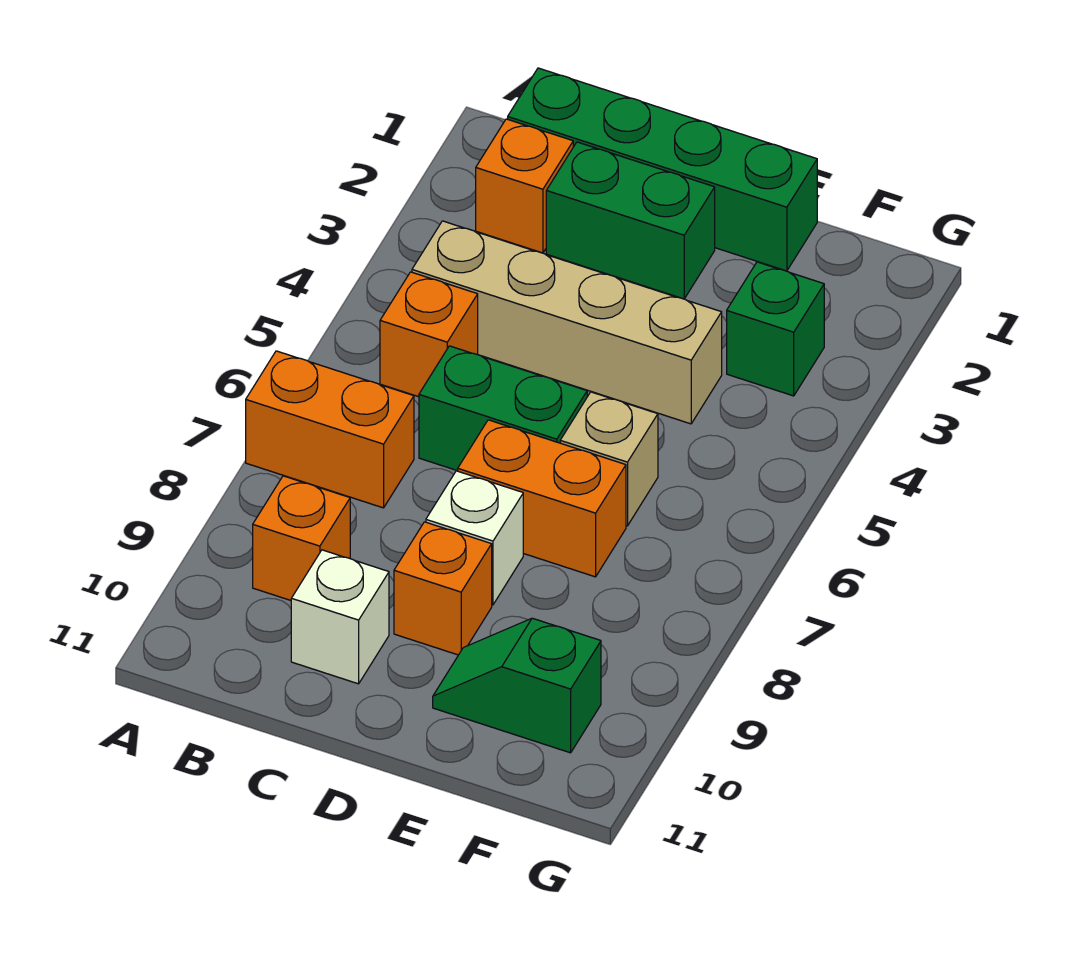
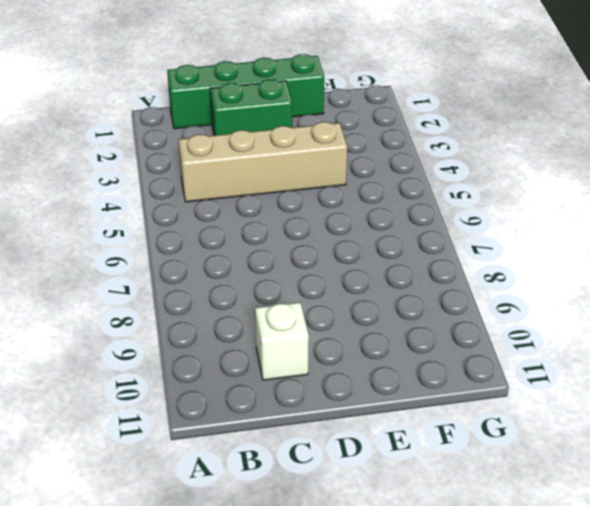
none -> orange brick A7:B7 level 1
none -> orange brick B2 level 1
none -> orange brick B5 level 1

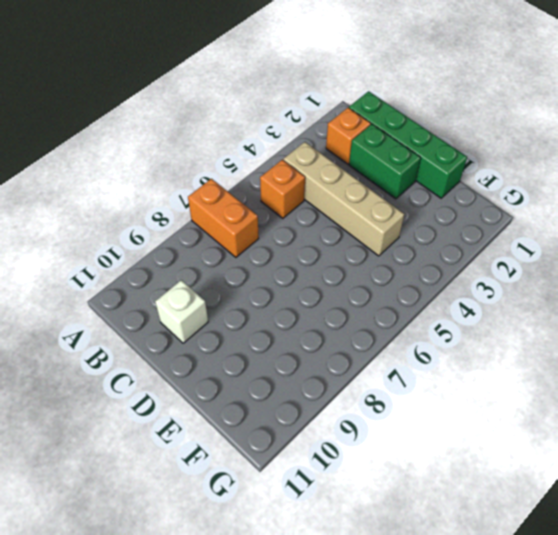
none -> orange brick B9 level 1
none -> green brick C6:D6 level 1
none -> orange brick D7:E7 level 1

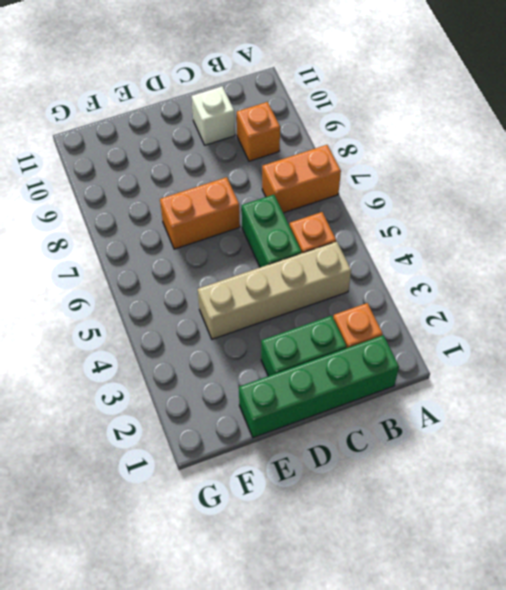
green brick C5:C6 level 1 -> green brick C6:D6 level 1
none -> white brick D8 level 1
none -> orange brick D9 level 1
none -> tan brick E6 level 1

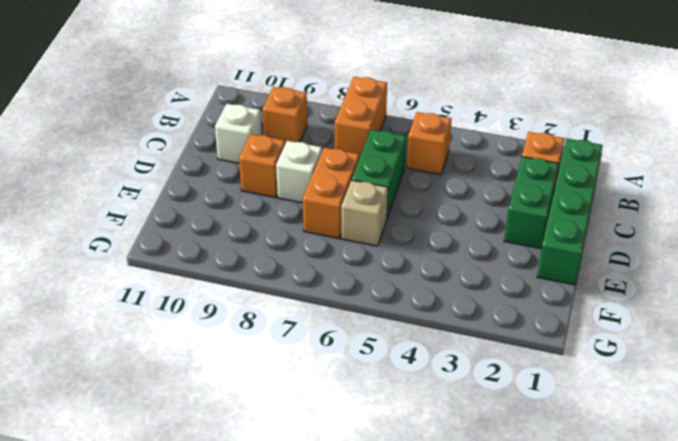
none -> tan brick B4:E4 level 1
none -> green slope E10:F10 level 1 top F
none -> green brick F3 level 1

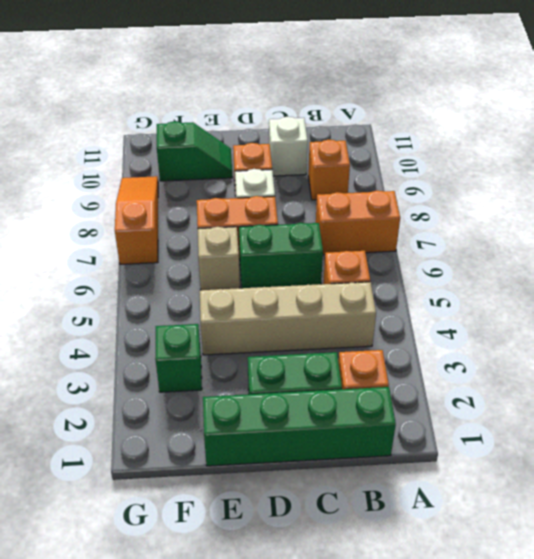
orange slope G7:G9 level 1 top 7 -> none

